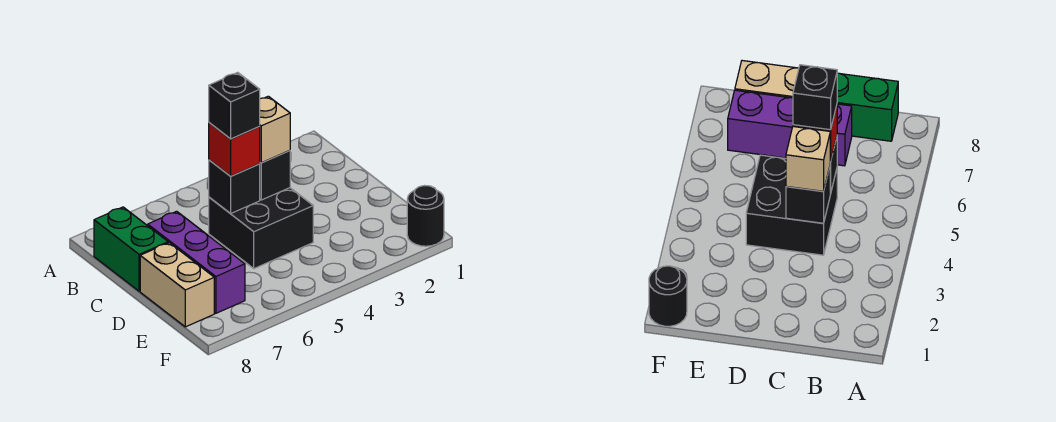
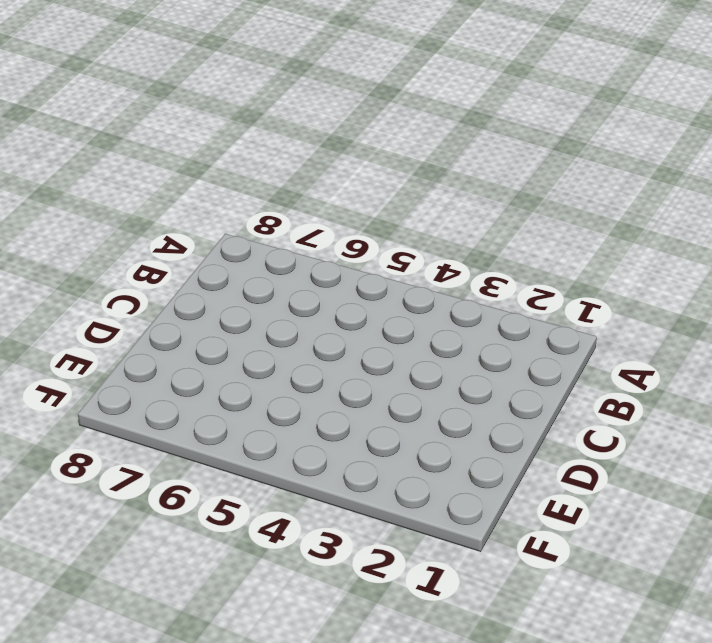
none -> green brick B8:C8 level 1
none -> black brick C4:D5 level 1

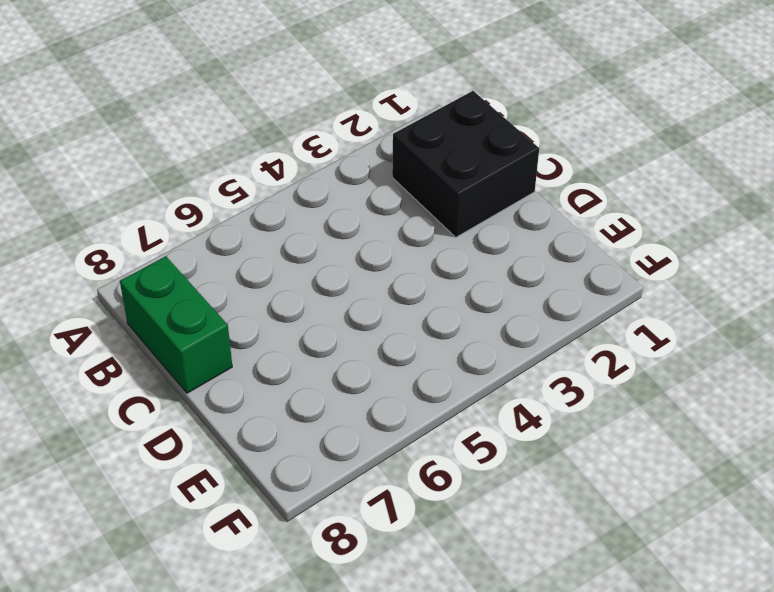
black brick B1:C2 level 1 -> black brick C4:D5 level 1
none -> purple brick C7:E7 level 1
none -> tan brick D8:E8 level 1

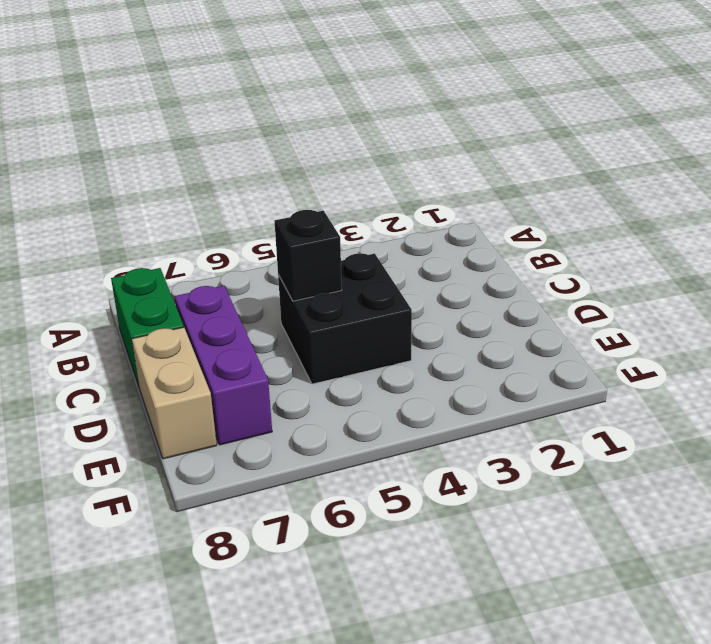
none -> black round brick F1 level 1
none -> black brick C4 level 2

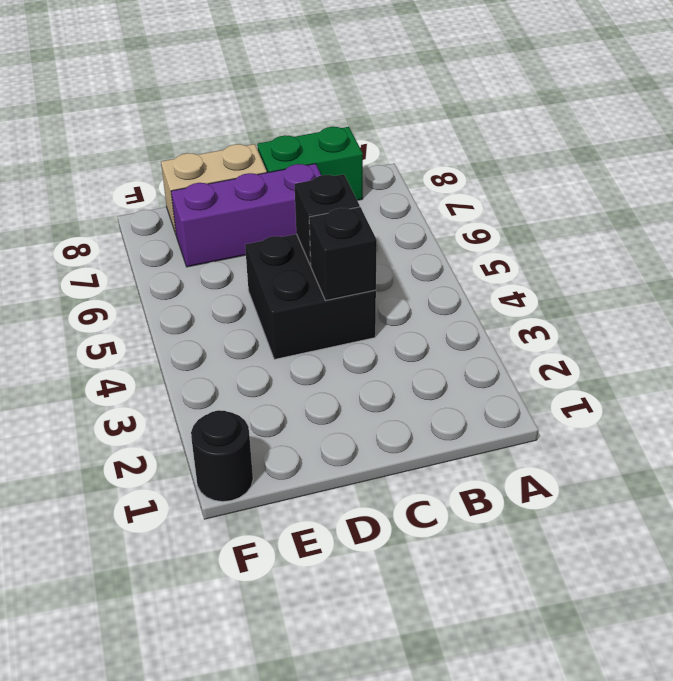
none -> tan brick C4 level 3
none -> red brick C5 level 3

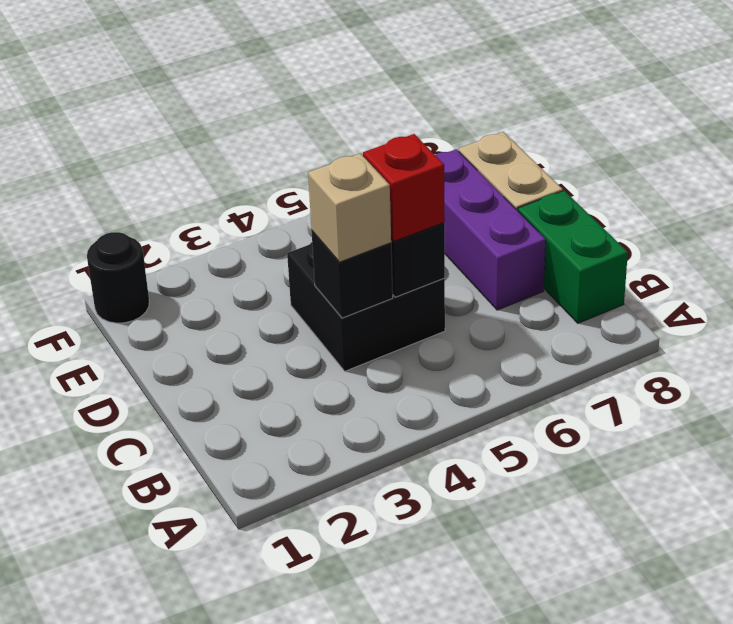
none -> black brick C5 level 4

